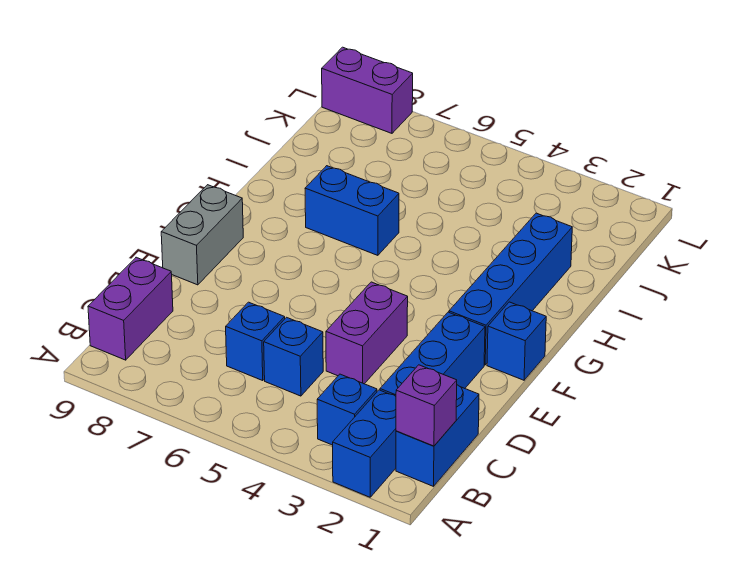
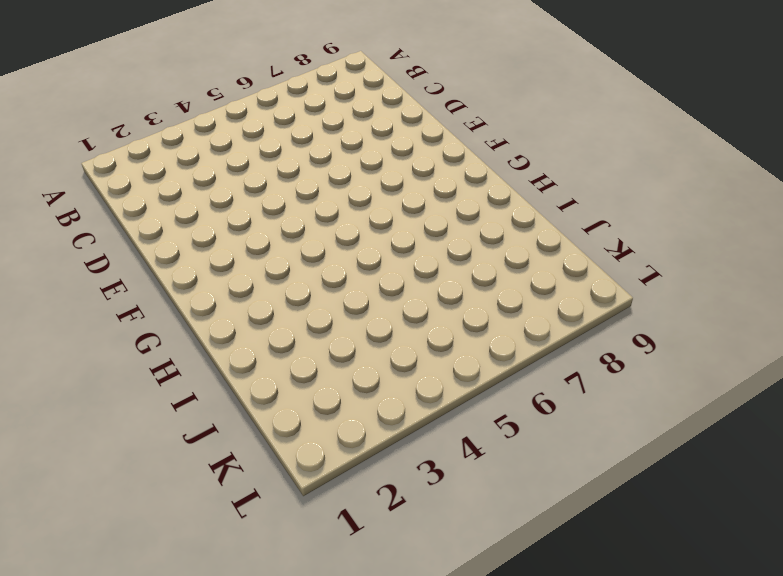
none -> blue brick A2:B2 level 1
none -> blue brick B1:C1 level 1
none -> blue brick B3 level 1

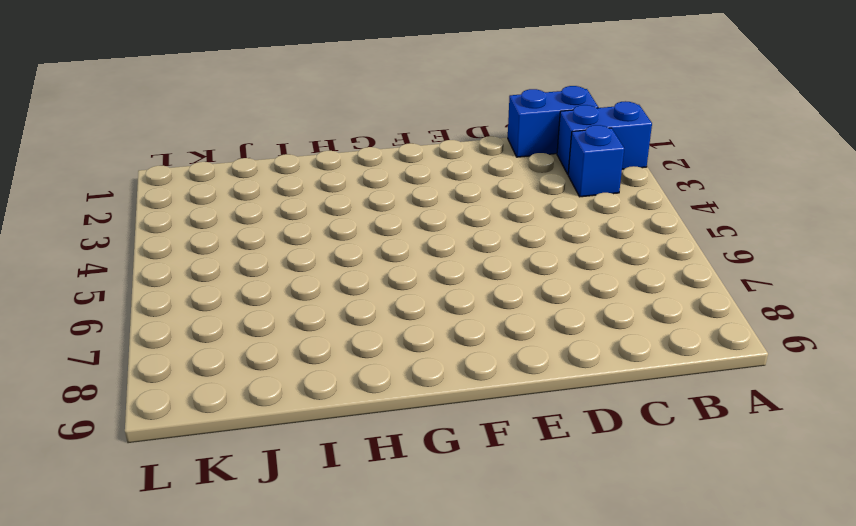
none -> purple brick B9:C9 level 1
none -> blue brick C2:E2 level 1
none -> blue brick C5 level 1

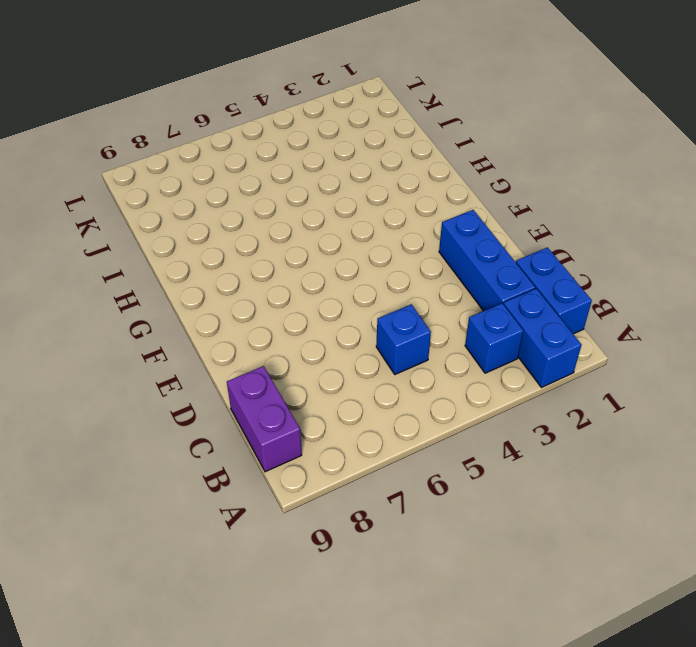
none -> blue brick C6 level 1
none -> purple brick D4:E4 level 1
none -> grey brick E9:F9 level 1

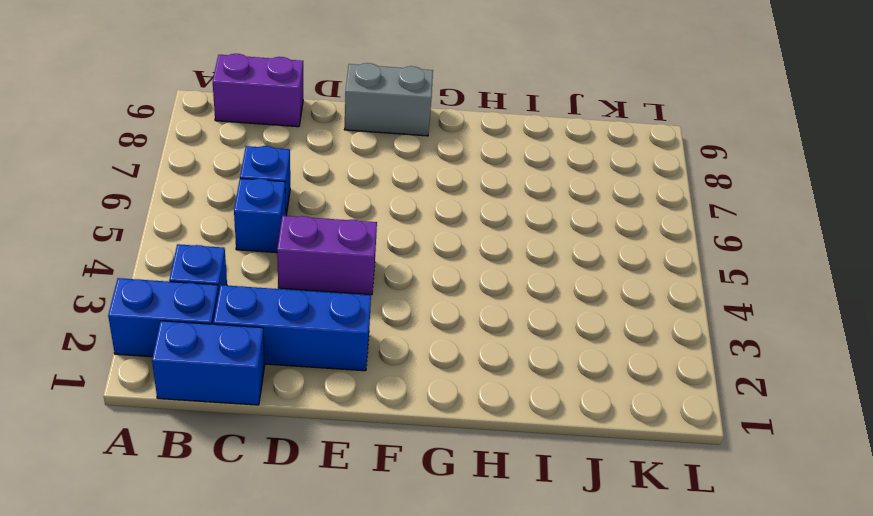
none -> blue brick F1 level 1
none -> blue brick F2:I2 level 1
none -> blue brick H6:H7 level 1

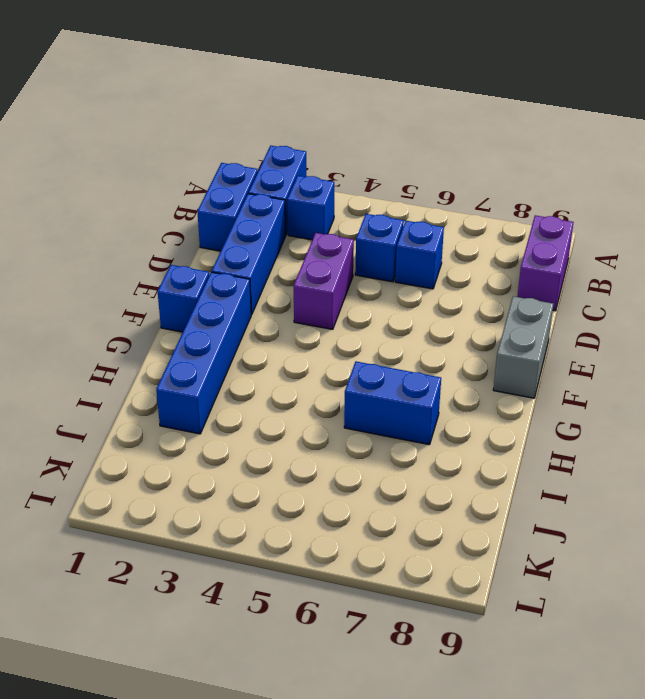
none -> purple brick L8:L9 level 1
none -> purple brick B1 level 2

